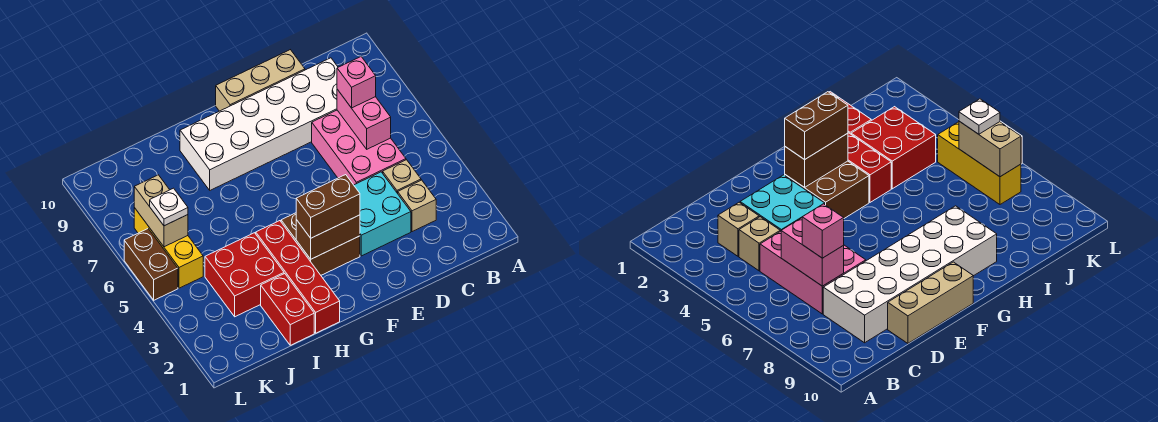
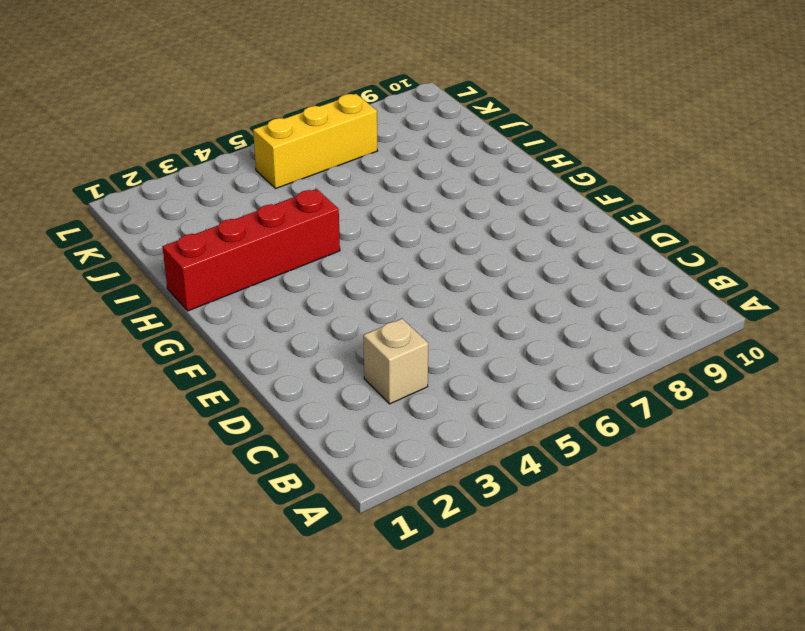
none -> tan brick C4 level 1
none -> pink brick C5:D7 level 1
none -> white brick C8:H9 level 1

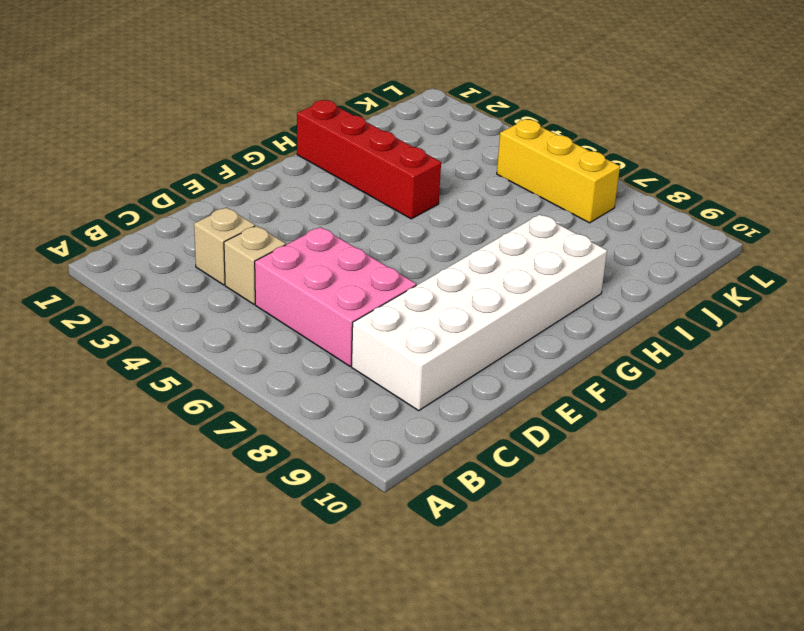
none -> cyan brick D3:E4 level 1
none -> tan brick D10:F10 level 1
none -> brown brick F3:G4 level 1

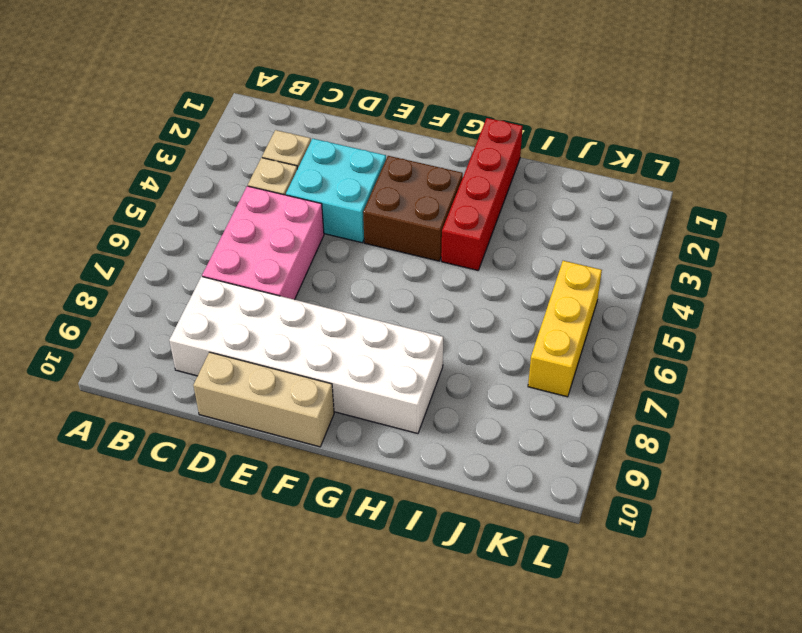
none -> red brick I1:I2 level 1
none -> red brick I3:J4 level 1
none -> brown brick L5:L6 level 1

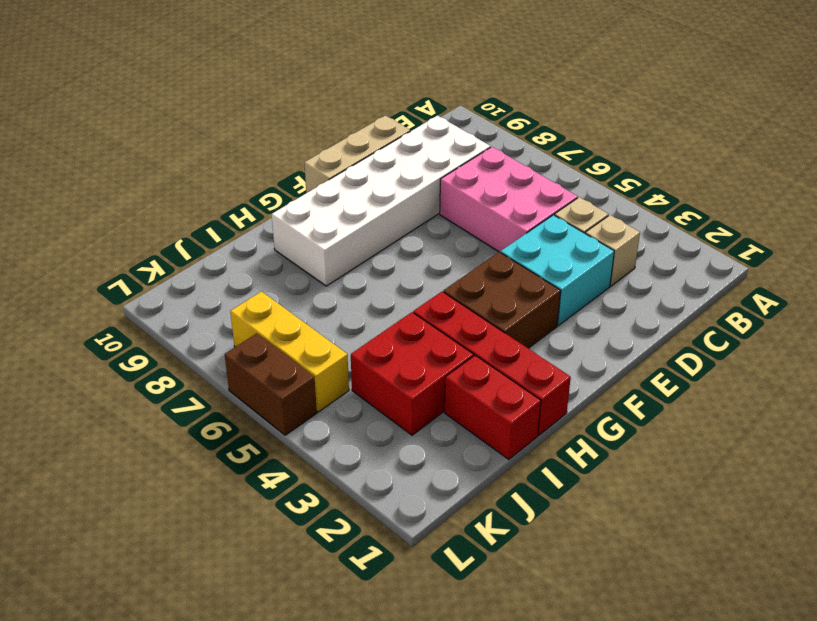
none -> pink brick C6:C7 level 2
none -> brown brick F3:G3 level 2
none -> tan brick K6:K7 level 2

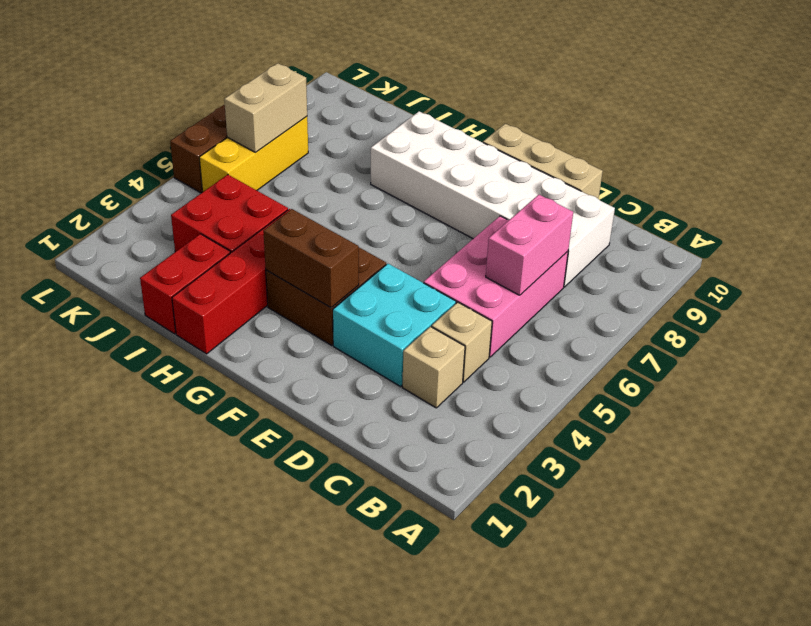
none -> pink brick C7 level 3
none -> brown brick F3:G3 level 3
none -> white plate K6 level 3

